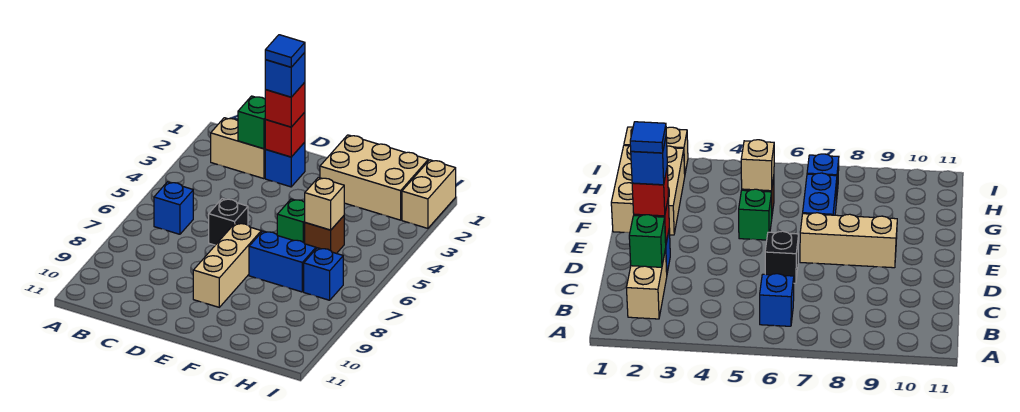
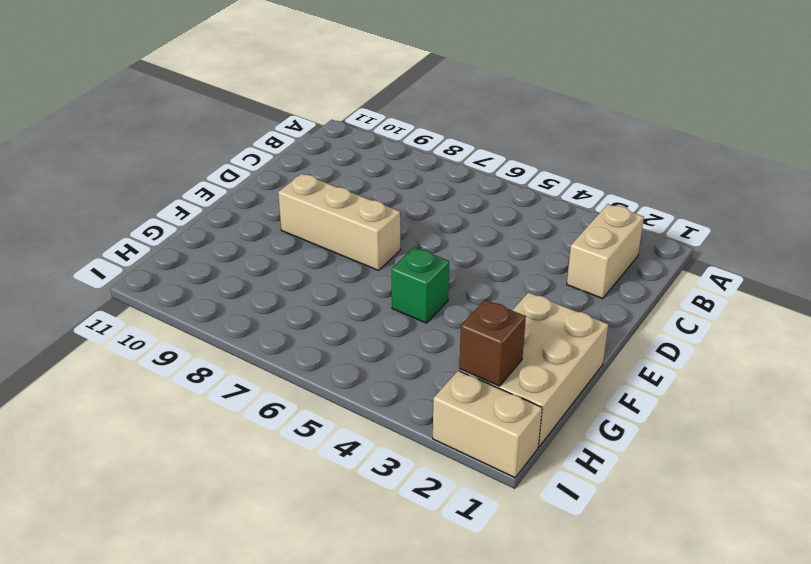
brown brick H2 level 2 -> brown brick G5 level 1
none -> blue brick B6 level 1
none -> blue brick D2 level 1
none -> black brick D6 level 1

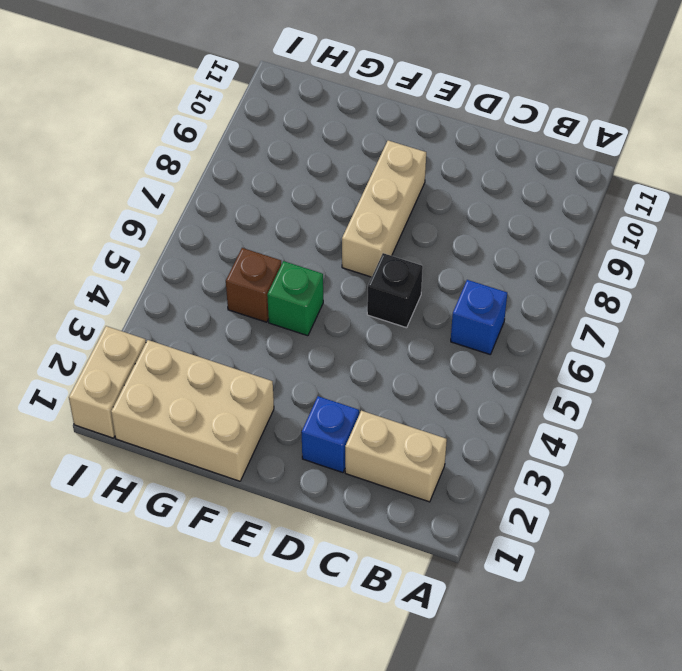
none -> blue brick F7:G7 level 1
none -> blue brick H7 level 1
none -> green brick C2 level 2

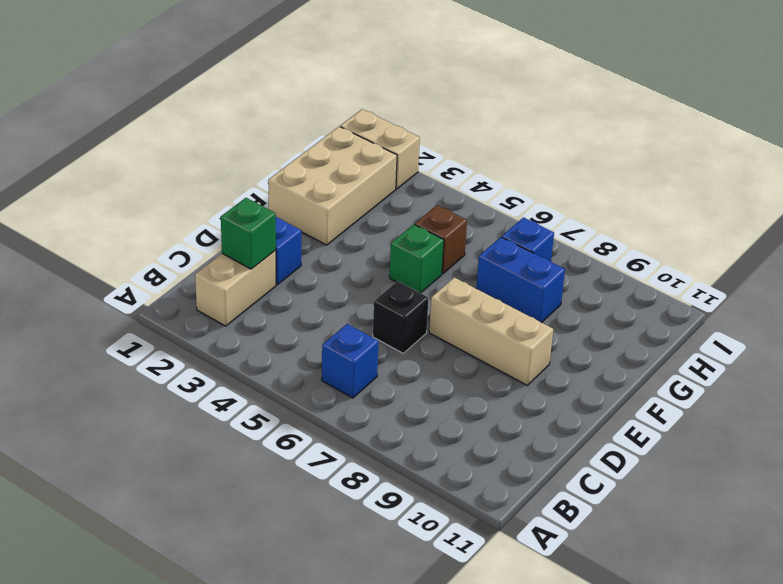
blue brick G7:G8 level 1 -> blue brick F7:G7 level 1
none -> red brick D2 level 2
none -> tan brick G5 level 2
none -> red brick D2 level 3

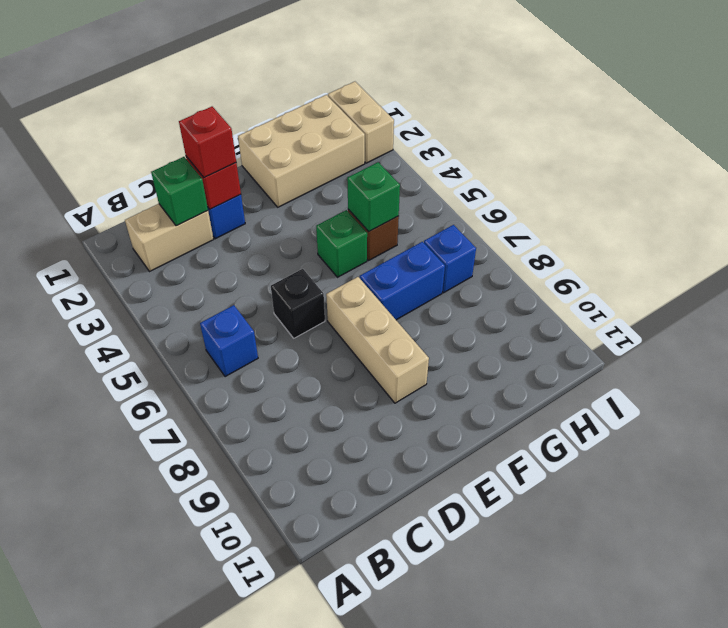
green brick G5 level 2 -> tan brick G5 level 2
none -> blue brick D2 level 4
none -> blue tile D2 level 5

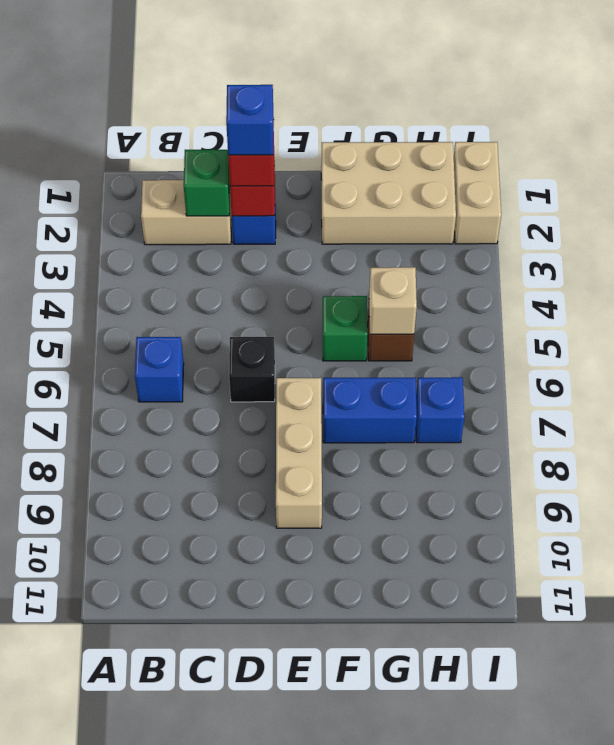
none -> blue tile D2 level 5

